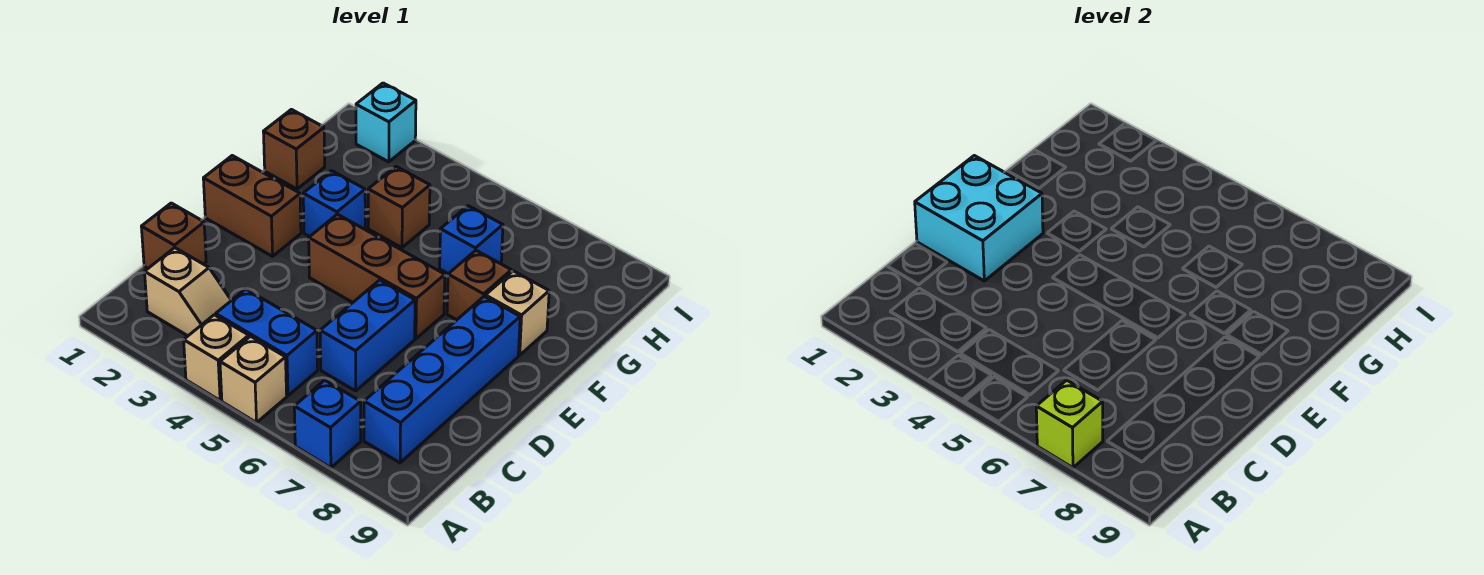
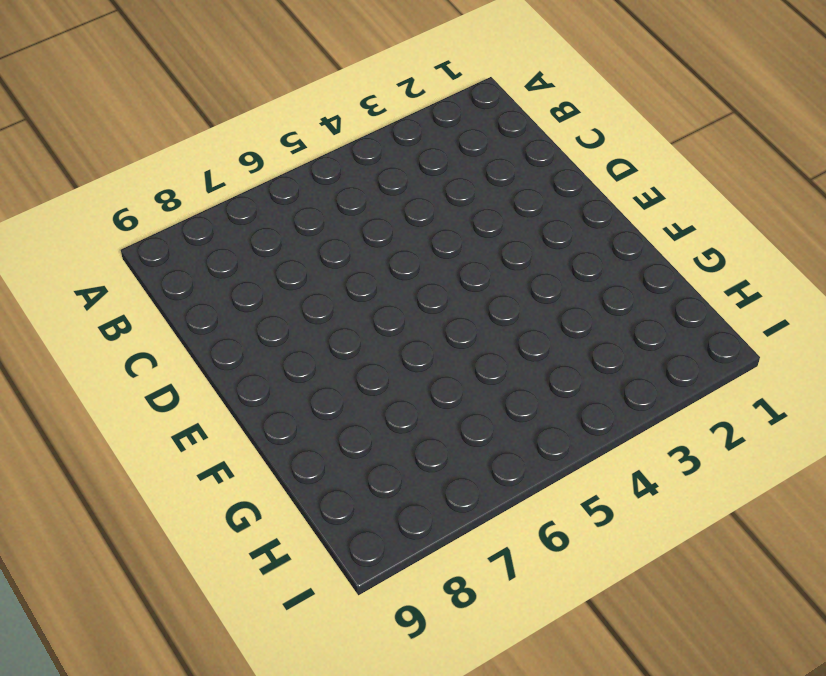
none -> tan brick A4 level 1
none -> tan brick A5 level 1
none -> blue brick A7 level 1

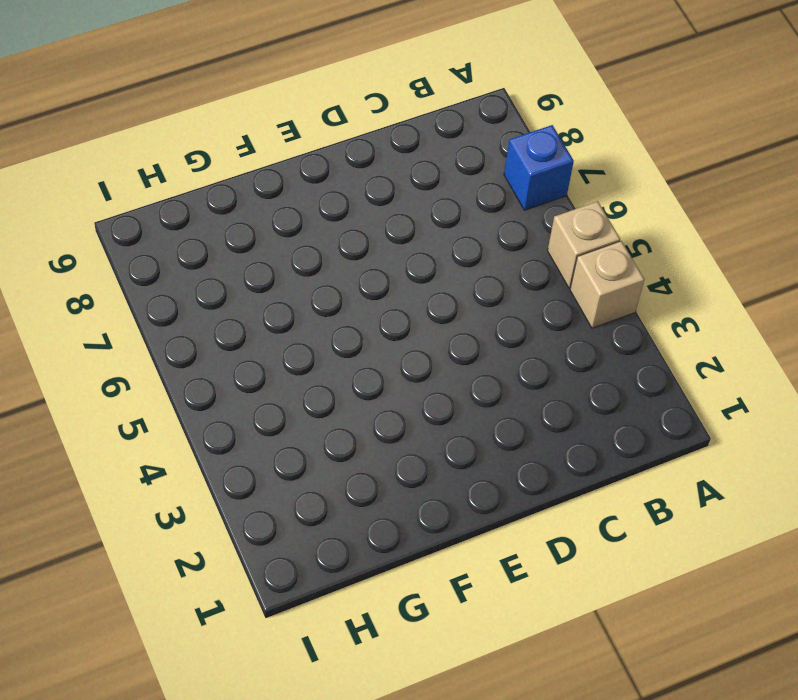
none -> tan slope B2:B3 level 1 top 2
none -> blue brick B4:B5 level 1
none -> blue brick B8:E8 level 1

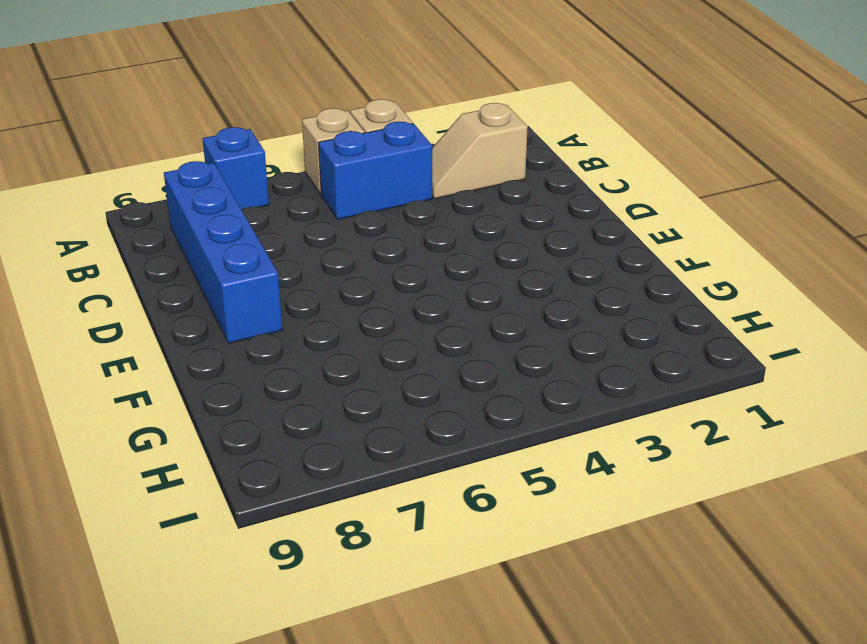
none -> brown brick C1 level 1
none -> blue brick C6:D6 level 1
none -> brown brick E1:E2 level 1

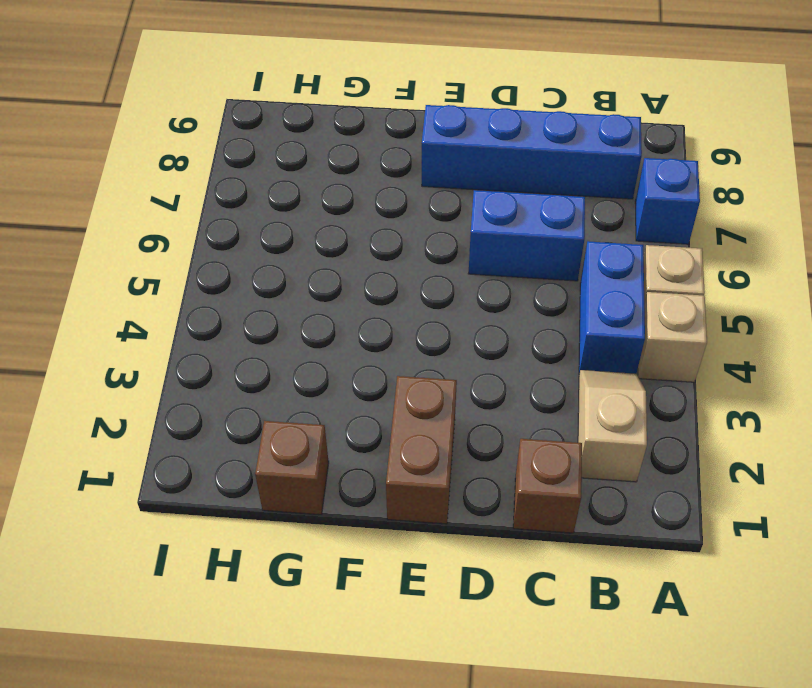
none -> brown brick E4:E6 level 1
none -> blue brick F3 level 1
none -> brown brick F7 level 1

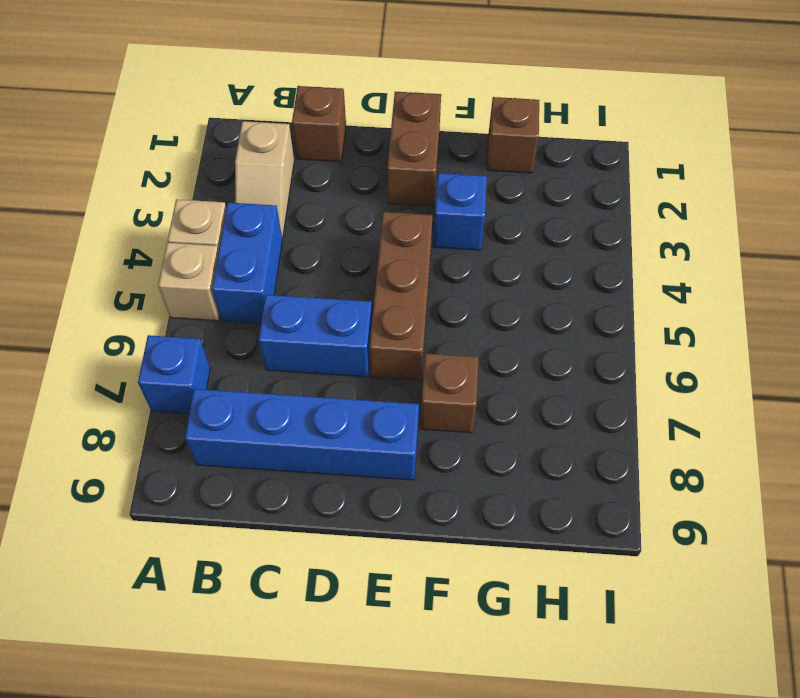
none -> tan brick F8 level 1
none -> brown brick G4 level 1
none -> blue brick G6 level 1

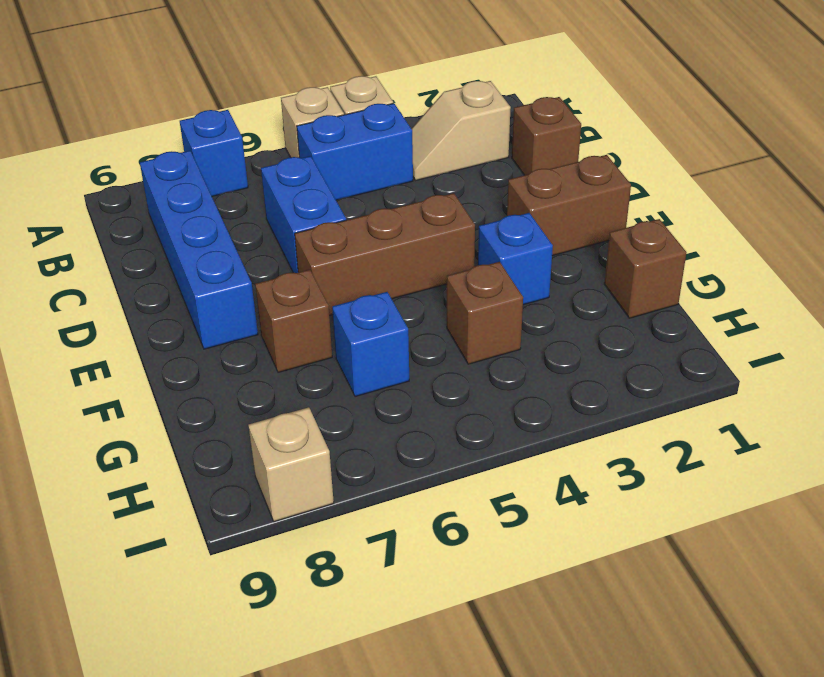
tan brick I8 level 1 -> tan brick F8 level 1
none -> cyan brick I2 level 1
none -> lime brick A7 level 2
none -> cyan brick D1:E2 level 2

